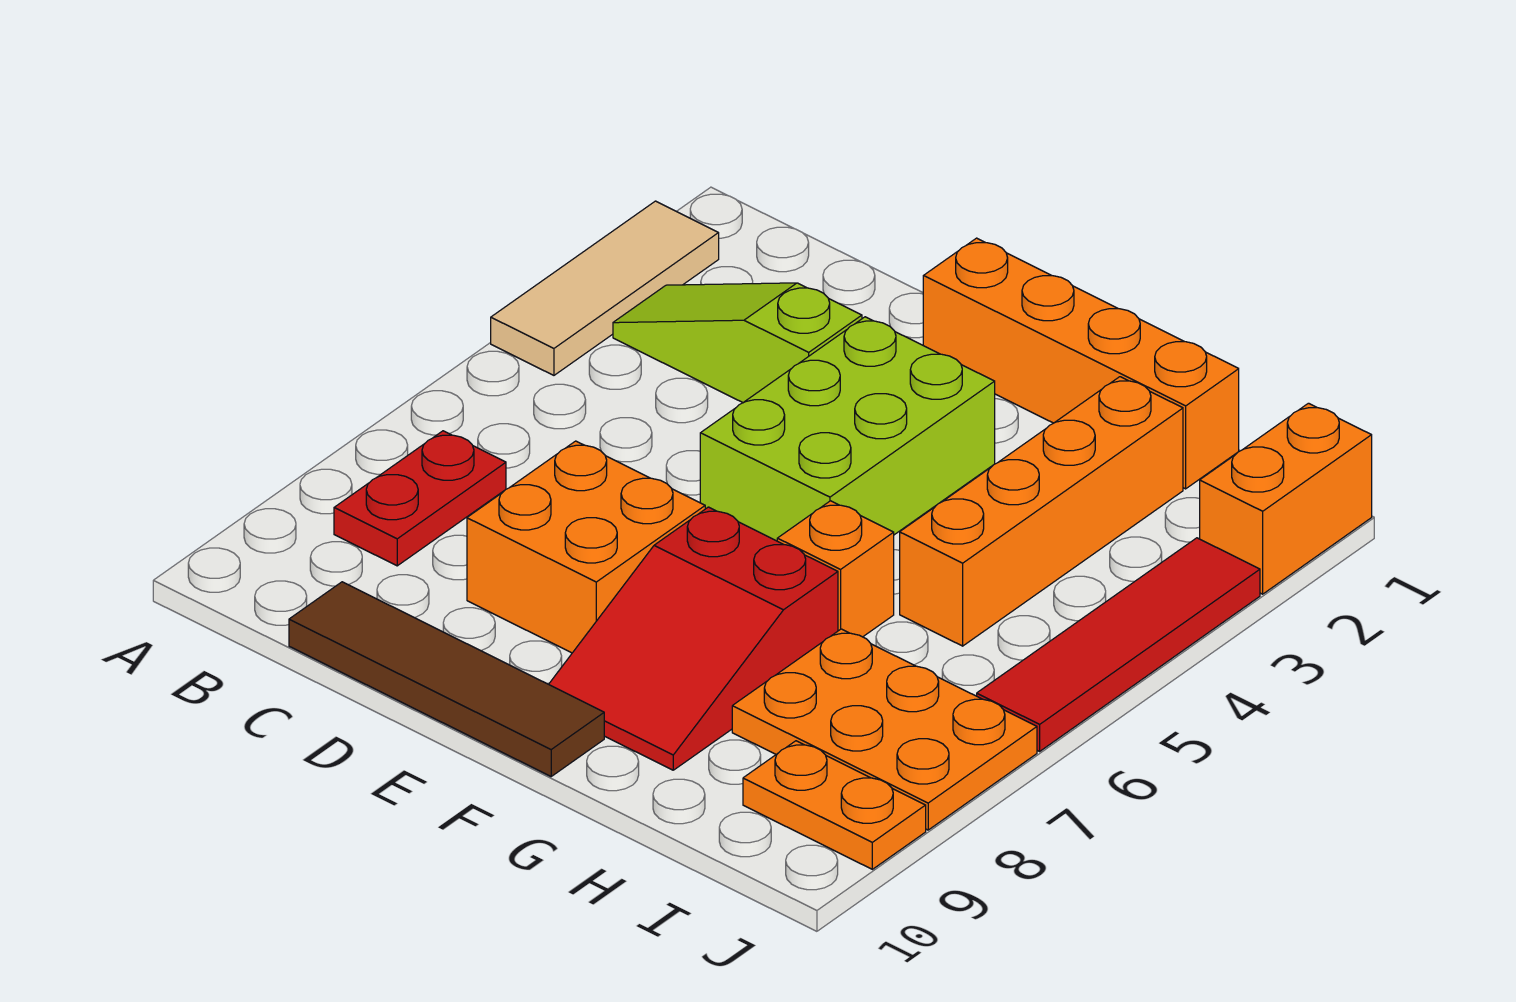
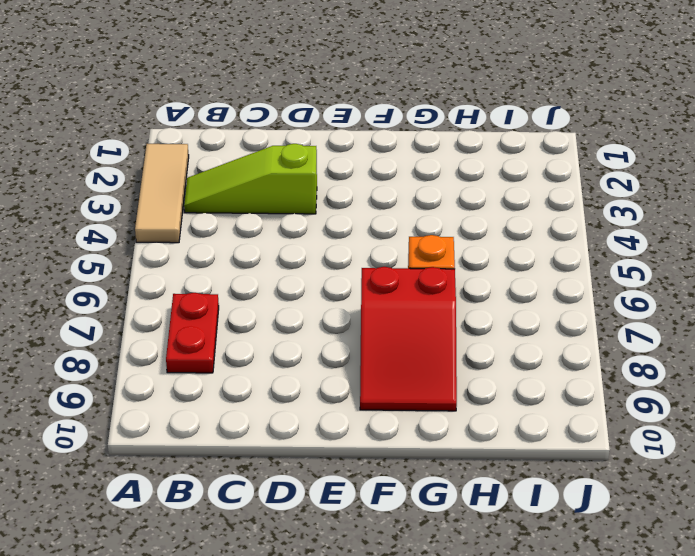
none -> brown tile C10:F10 level 1
none -> orange brick D7:E8 level 1
none -> orange brick E1:H1 level 1

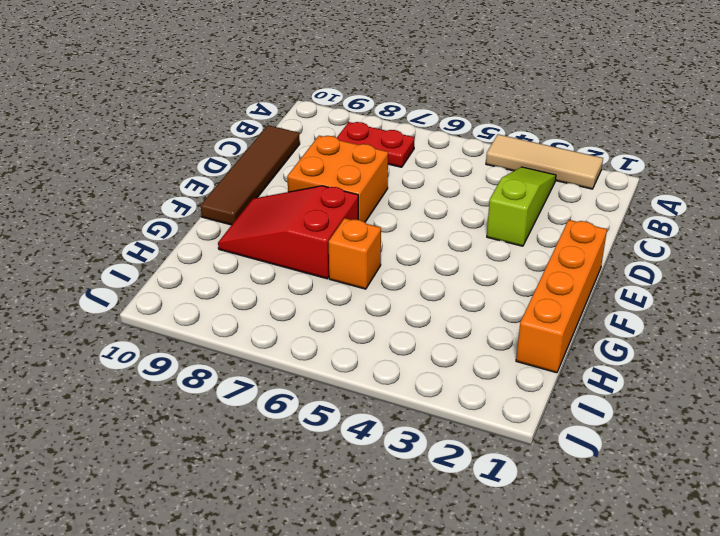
none -> lime brick E3:F5 level 1
none -> orange brick H2:H5 level 1
none -> orange plate H7:J8 level 1

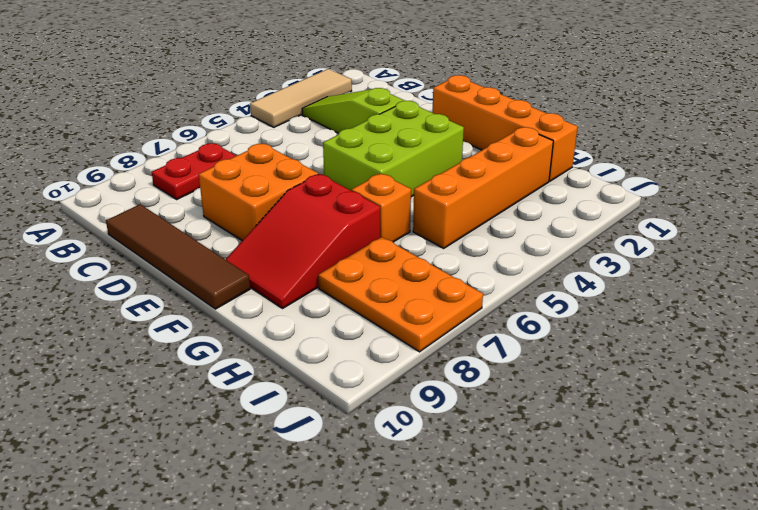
none -> orange plate I9:J9 level 1
none -> orange brick J1:J2 level 1
none -> red tile J3:J6 level 1

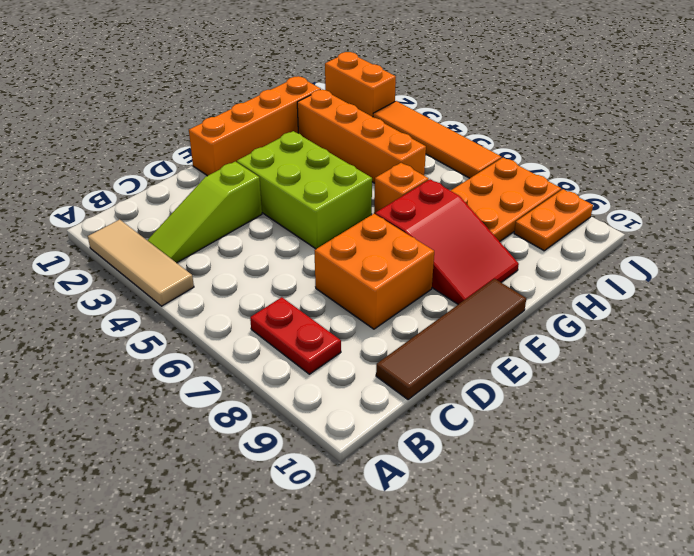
orange tile J3:J6 level 1 -> red tile J3:J6 level 1

